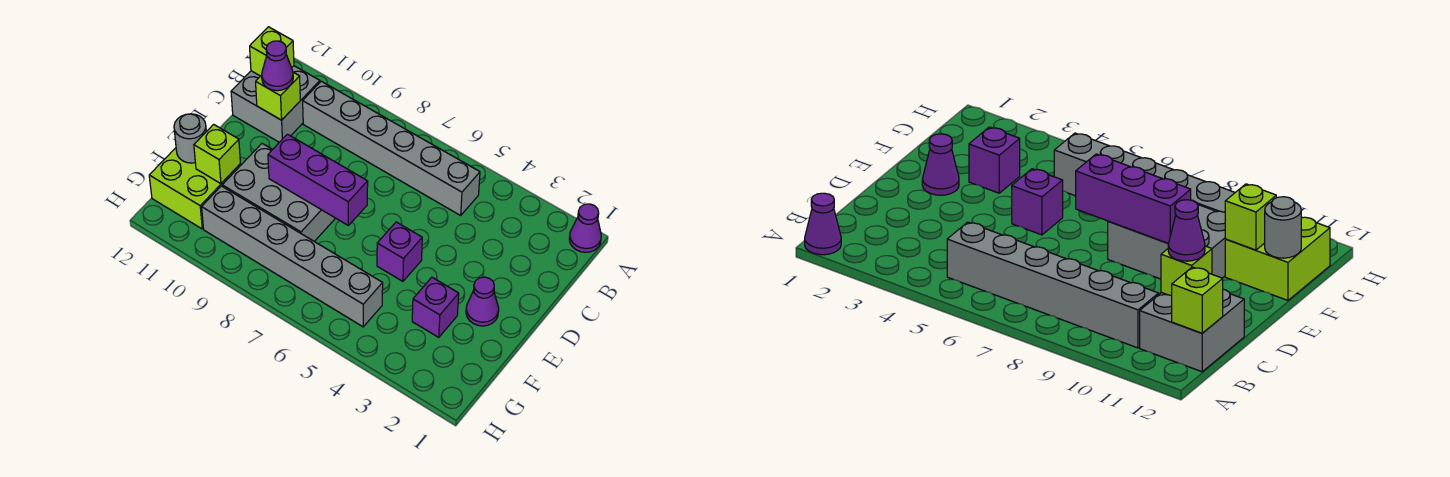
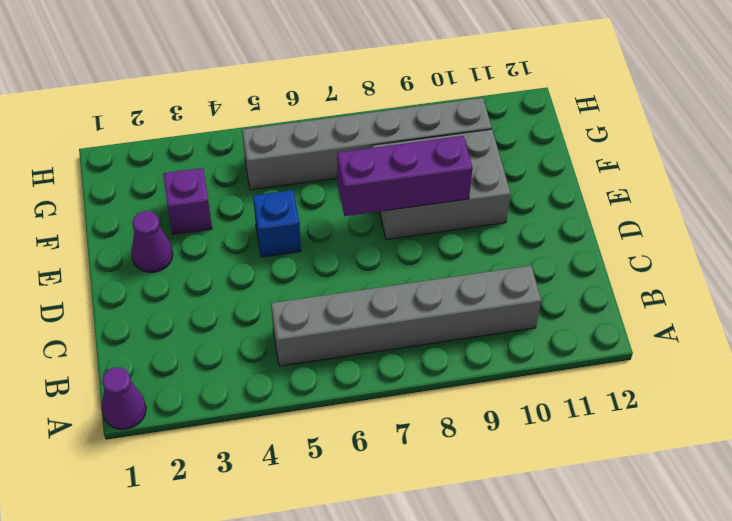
blue brick E5 level 1 -> purple brick E5 level 1
none -> grey brick B11:C12 level 1
none -> lime brick F11:G12 level 1
none -> lime brick B12 level 2

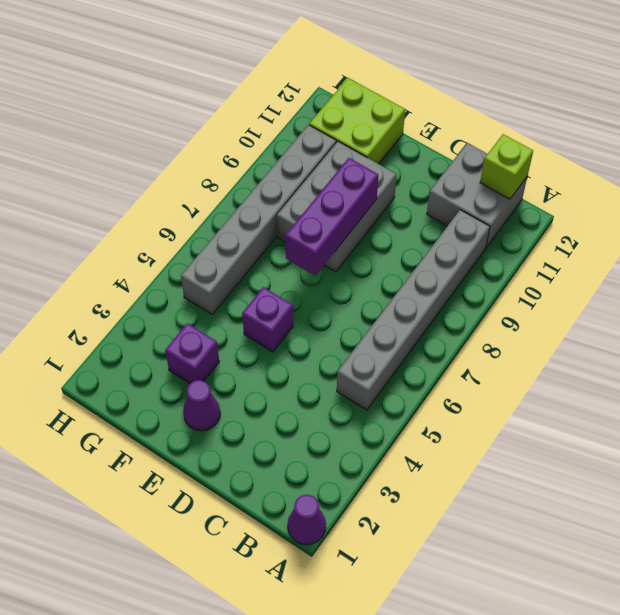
none -> lime brick C11 level 2
none -> lime brick F11 level 2
none -> grey round brick F12 level 2

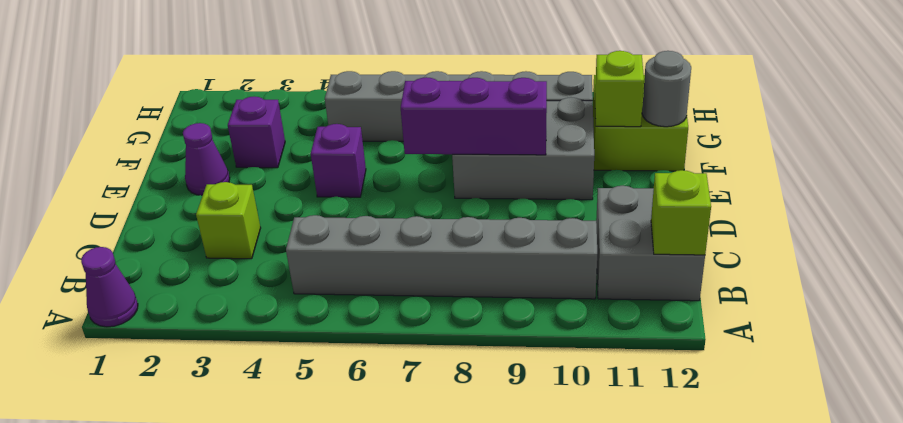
lime brick C3 level 1 -> lime brick C11 level 2
none -> purple cone C11 level 3

